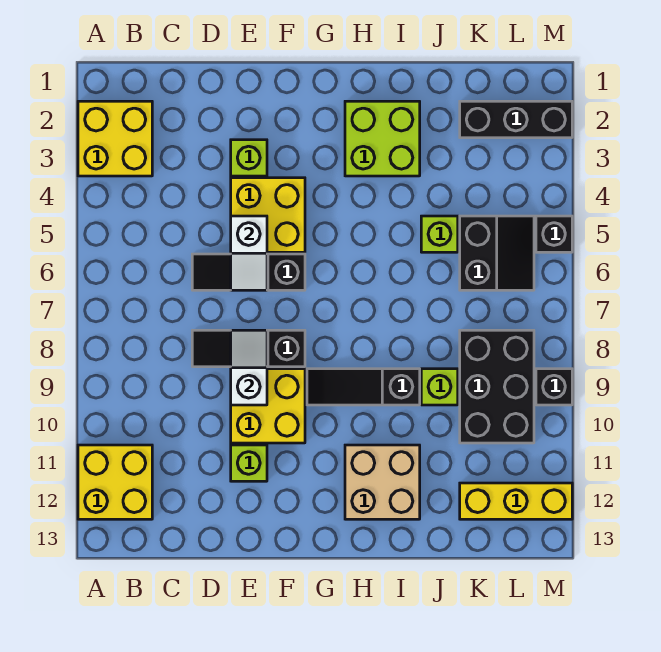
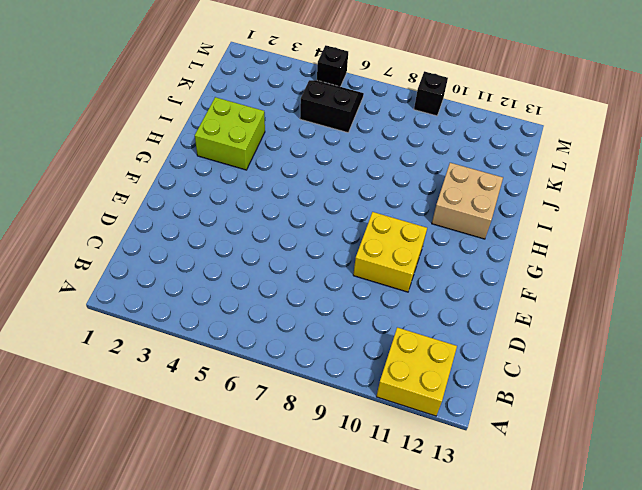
none -> yellow brick A2:B3 level 1
none -> black slope D6:F6 level 1 top F
none -> black slope D8:F8 level 1 top F

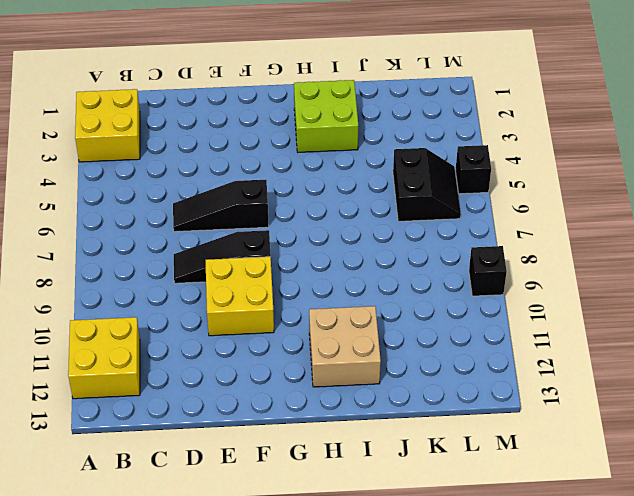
none -> lime brick E3 level 1
none -> yellow brick E4:F5 level 1
none -> lime brick E11 level 1

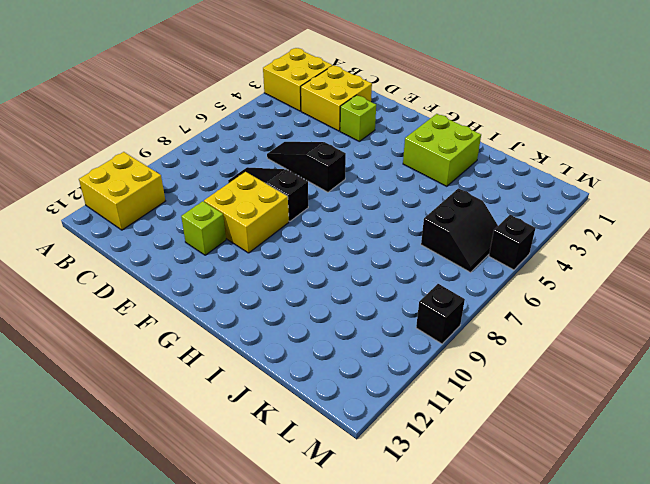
yellow brick C2:D3 level 1 -> yellow brick E4:F5 level 1
none -> black slope G9:I9 level 1 top I
none -> tan brick H11:I12 level 1
none -> lime brick J5 level 1

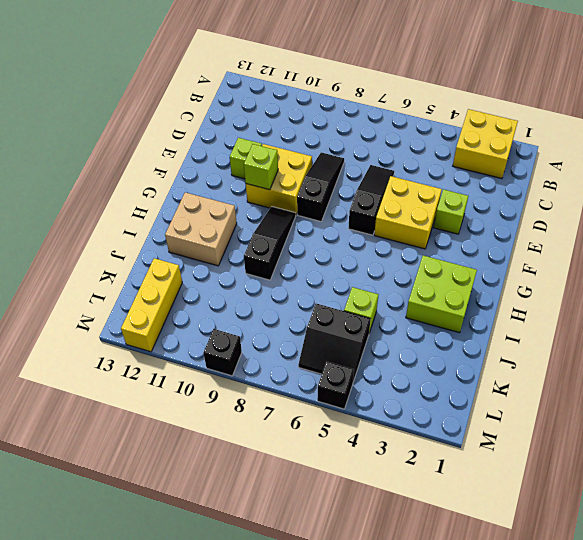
lime brick F10 level 2 -> lime brick J9 level 1
none -> yellow brick A11:B12 level 1
none -> black brick K2:M2 level 1
none -> black brick K8:L10 level 1

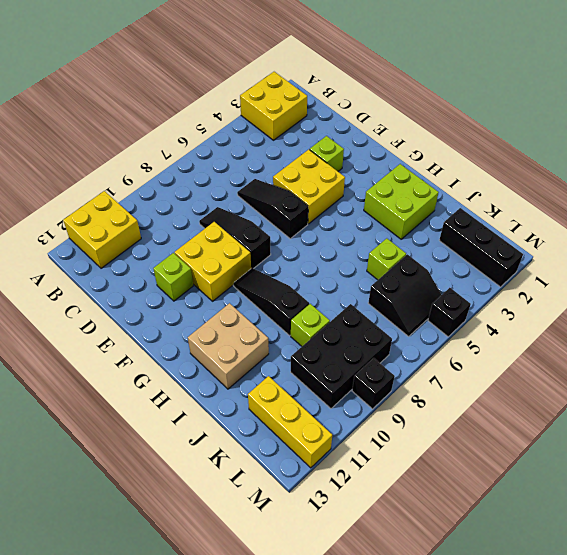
none -> white slope E5:E6 level 2 top 5
none -> white slope E8:E9 level 2 top 9

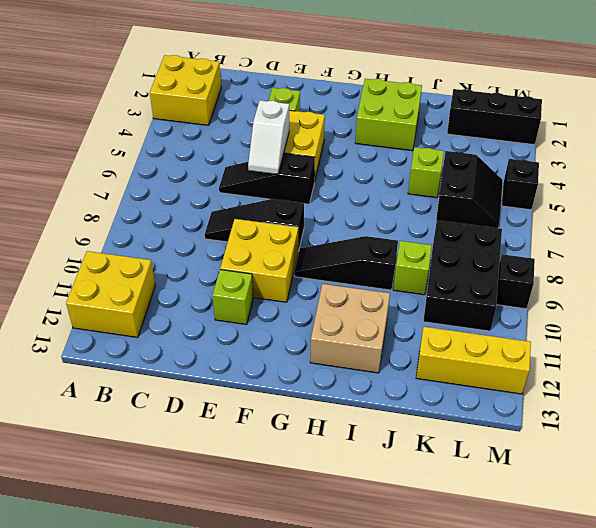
none -> white slope E8:E9 level 2 top 9

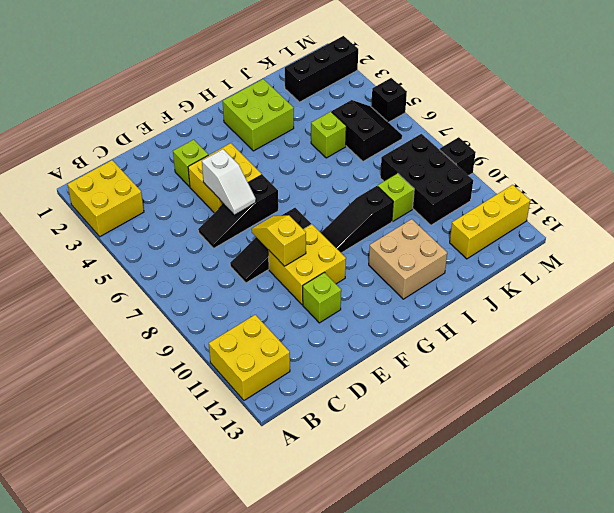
yellow slope E8:E9 level 2 top 9 -> white slope E8:E9 level 2 top 9

